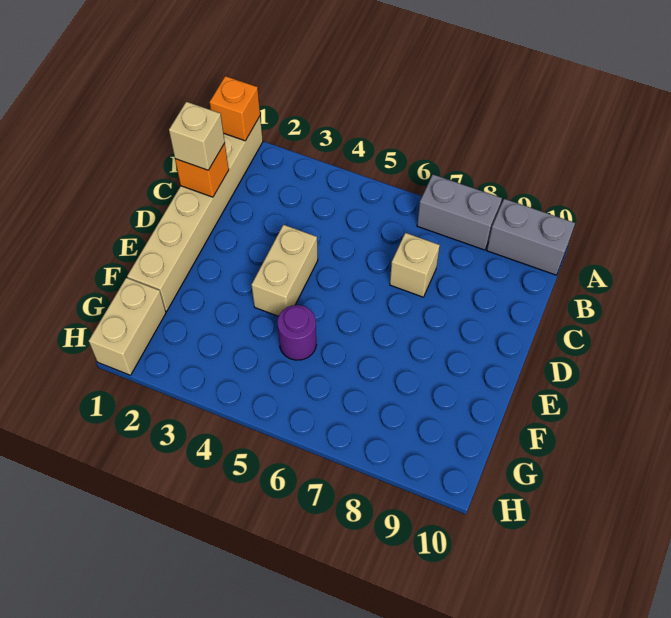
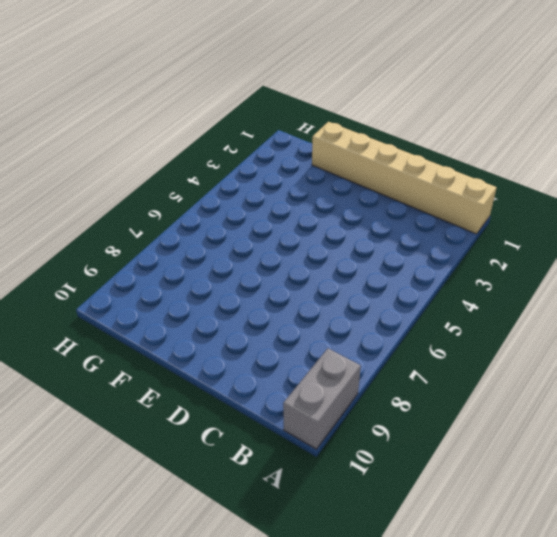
none -> grey brick A7:A8 level 1
none -> tan brick C7 level 1

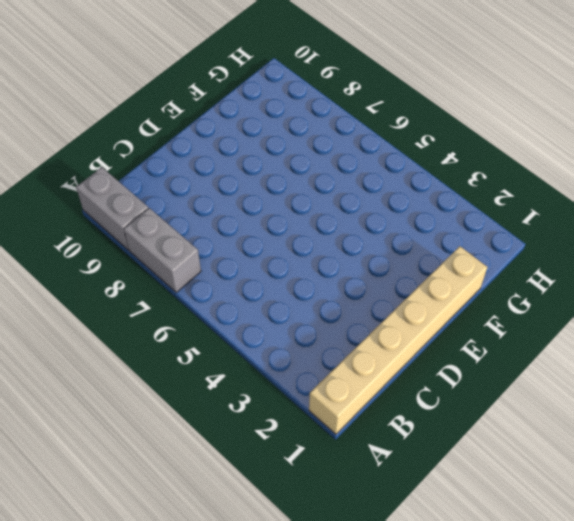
none -> tan brick C7 level 1
none -> tan brick D4:E4 level 1

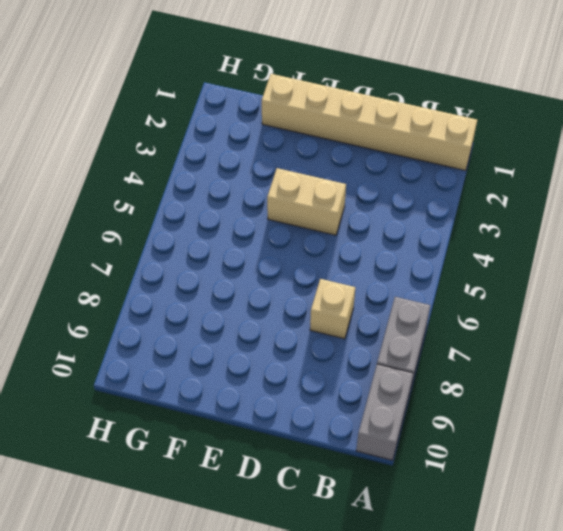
none -> purple round brick F5 level 1
none -> tan brick G1:H1 level 1

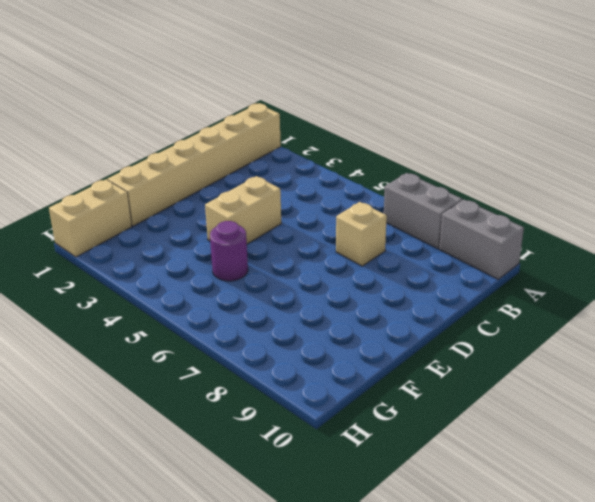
none -> orange brick A1 level 2
none -> orange brick C1 level 2

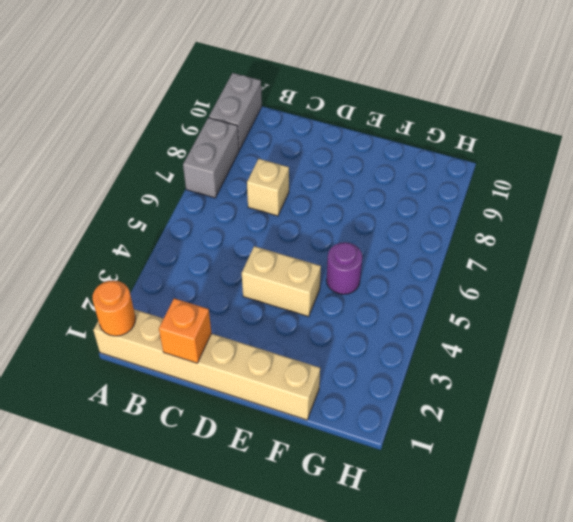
orange round brick A1 level 2 -> orange brick A1 level 2
none -> tan brick G1:H1 level 1
none -> tan brick C1 level 3

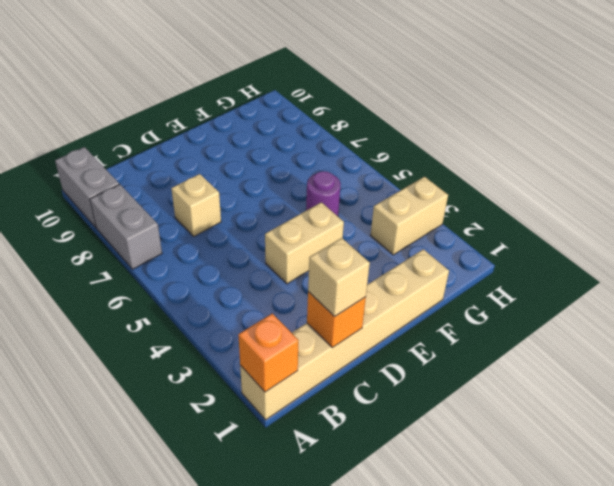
tan brick G3:H3 level 1 -> tan brick G1:H1 level 1

